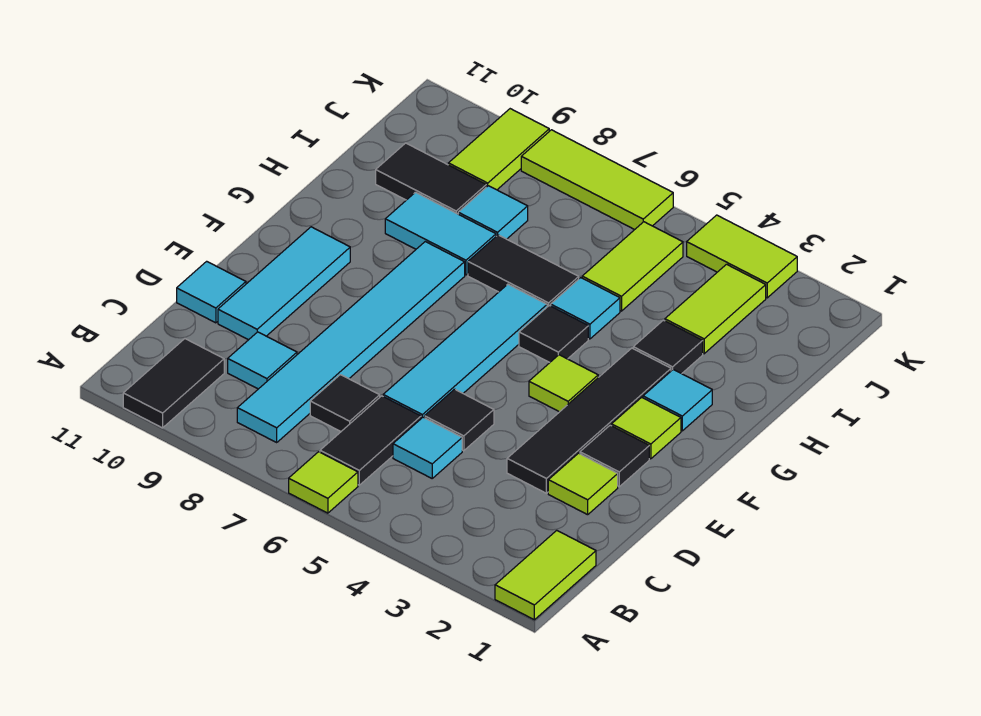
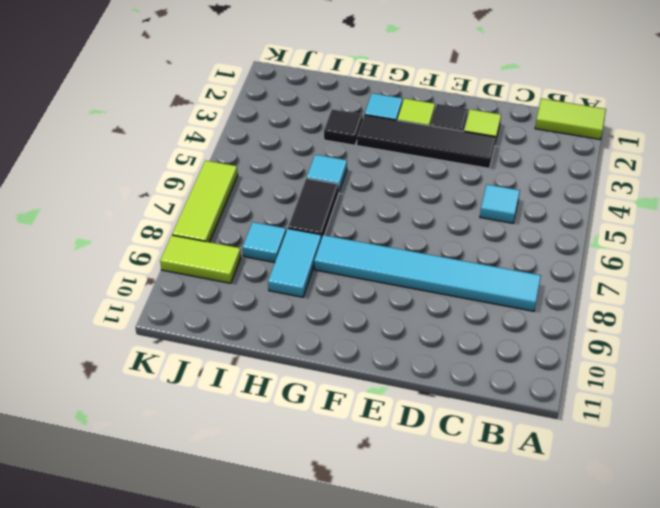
none -> lime tile A6 level 1
none -> black tile A10:B10 level 1
none -> black tile B6:C6 level 1
none -> black tile C7 level 1

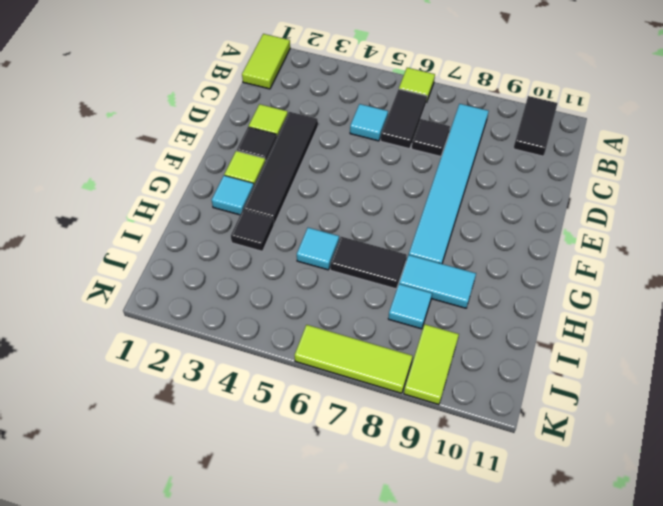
none -> cyan tile C9 level 1
none -> black tile D5 level 1
none -> cyan tile D6:G6 level 1
none -> cyan tile D10:F10 level 1

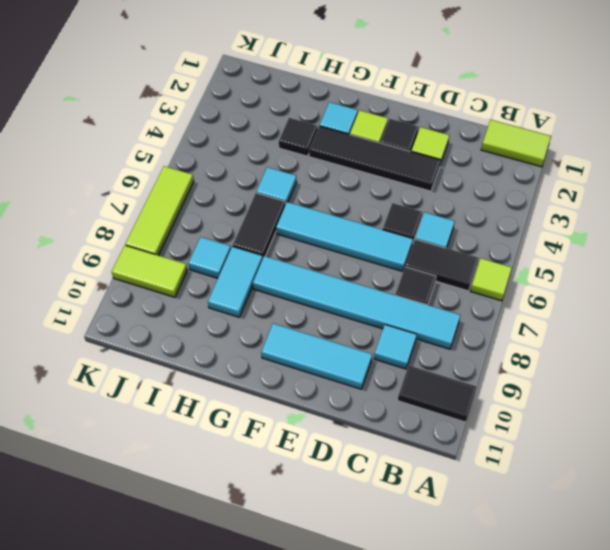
none -> cyan tile D11 level 1
none -> lime tile F4 level 1
none -> black tile G5 level 1
none -> lime tile I3:J3 level 1

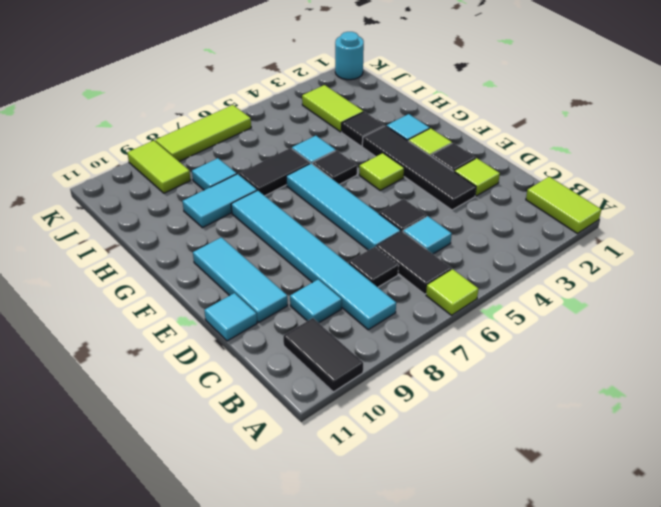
cyan round brick K1 level 1 -> none
none -> lime tile I5:J5 level 1
none -> black tile I9:I10 level 1
none -> lime tile K3:K4 level 1

